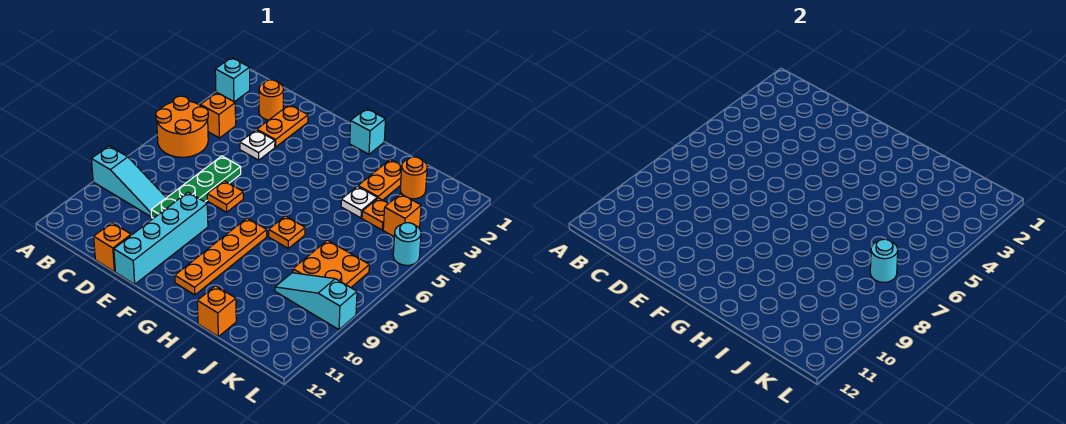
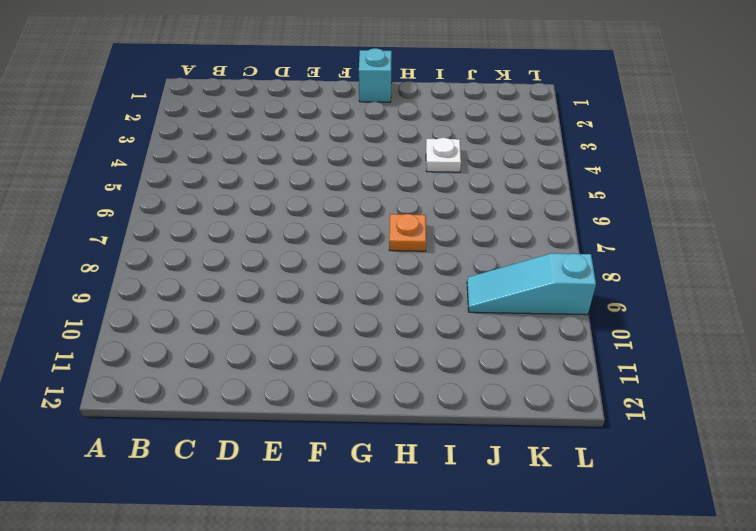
none -> cyan brick A2 level 1
none -> orange round brick A5:B6 level 1
none -> cyan slope A9:C9 level 1 top A

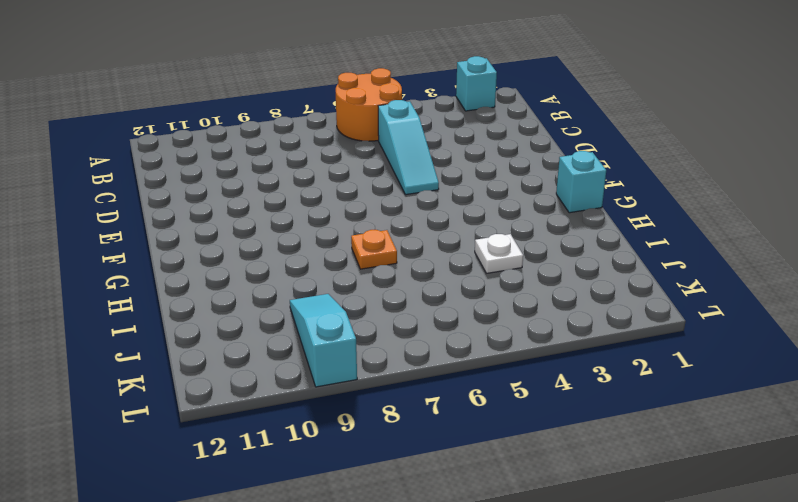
cyan slope C5:E5 level 1 top C -> cyan slope A9:C9 level 1 top A
none -> orange brick B4 level 1
none -> orange round brick C2 level 1
none -> orange plate D2:D3 level 1

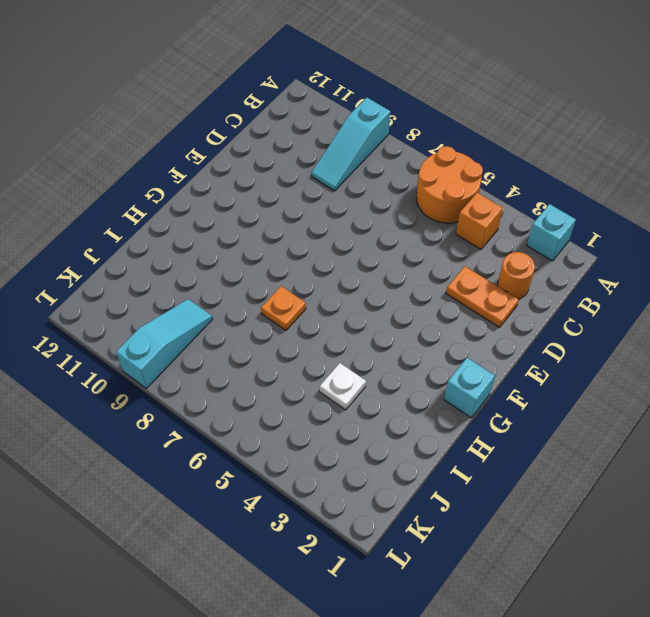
none -> white plate D4 level 1
none -> green plate D6:D9 level 1
none -> orange brick D12 level 1

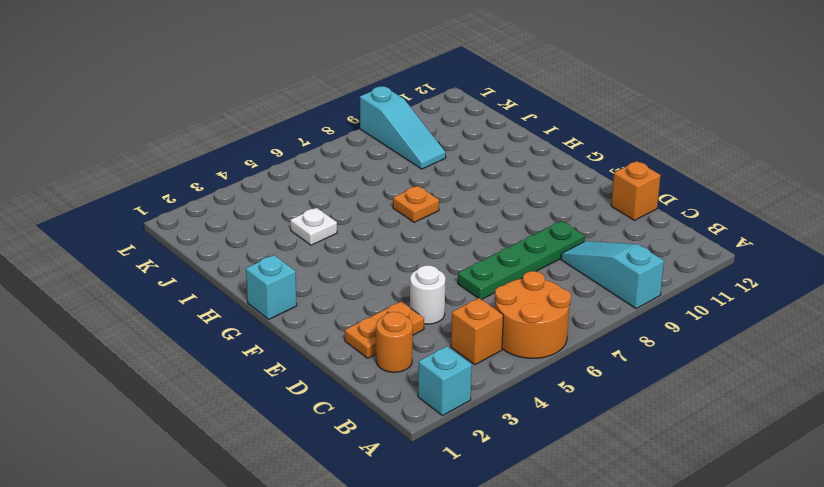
white round brick D4 level 1 -> white plate D4 level 1
none -> orange plate E7 level 1
none -> cyan brick E9:E12 level 1
none -> orange plate G8:G11 level 1

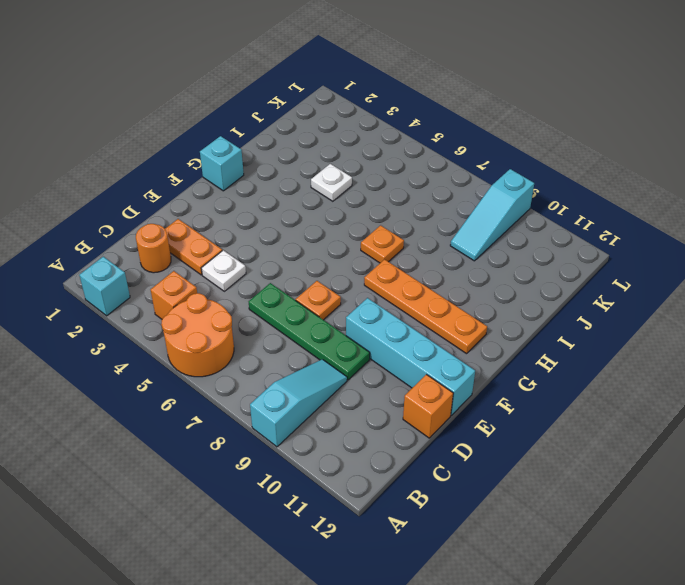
none -> orange plate I2:I3 level 1
none -> orange brick I12 level 1
none -> orange round brick J2 level 1

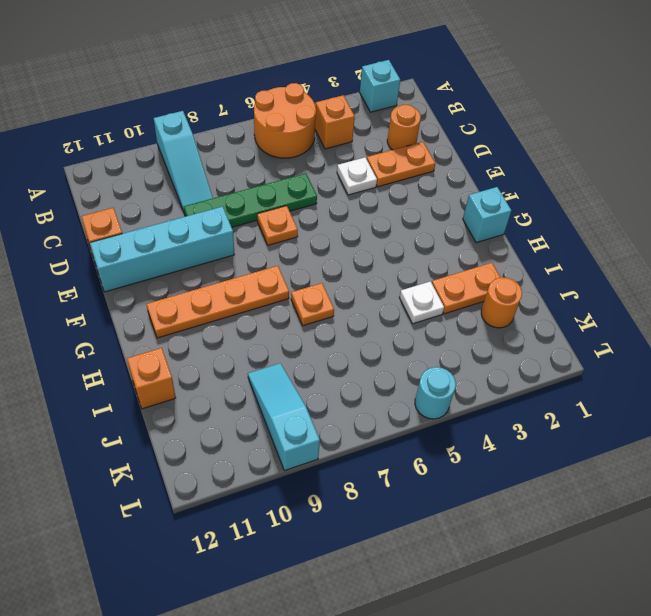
none -> orange plate J4 level 1
none -> orange plate J7:K8 level 1
none -> orange brick K4 level 1

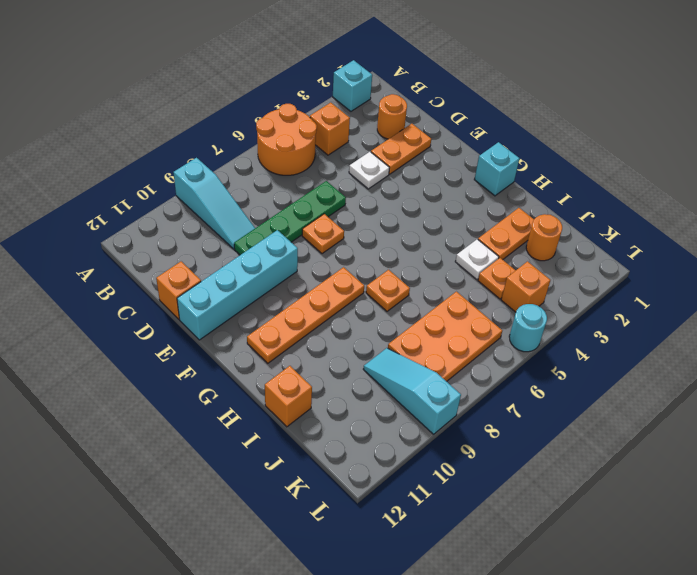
orange plate J6:K8 level 1 -> orange plate J7:K8 level 1
none -> cyan round brick K7 level 2

